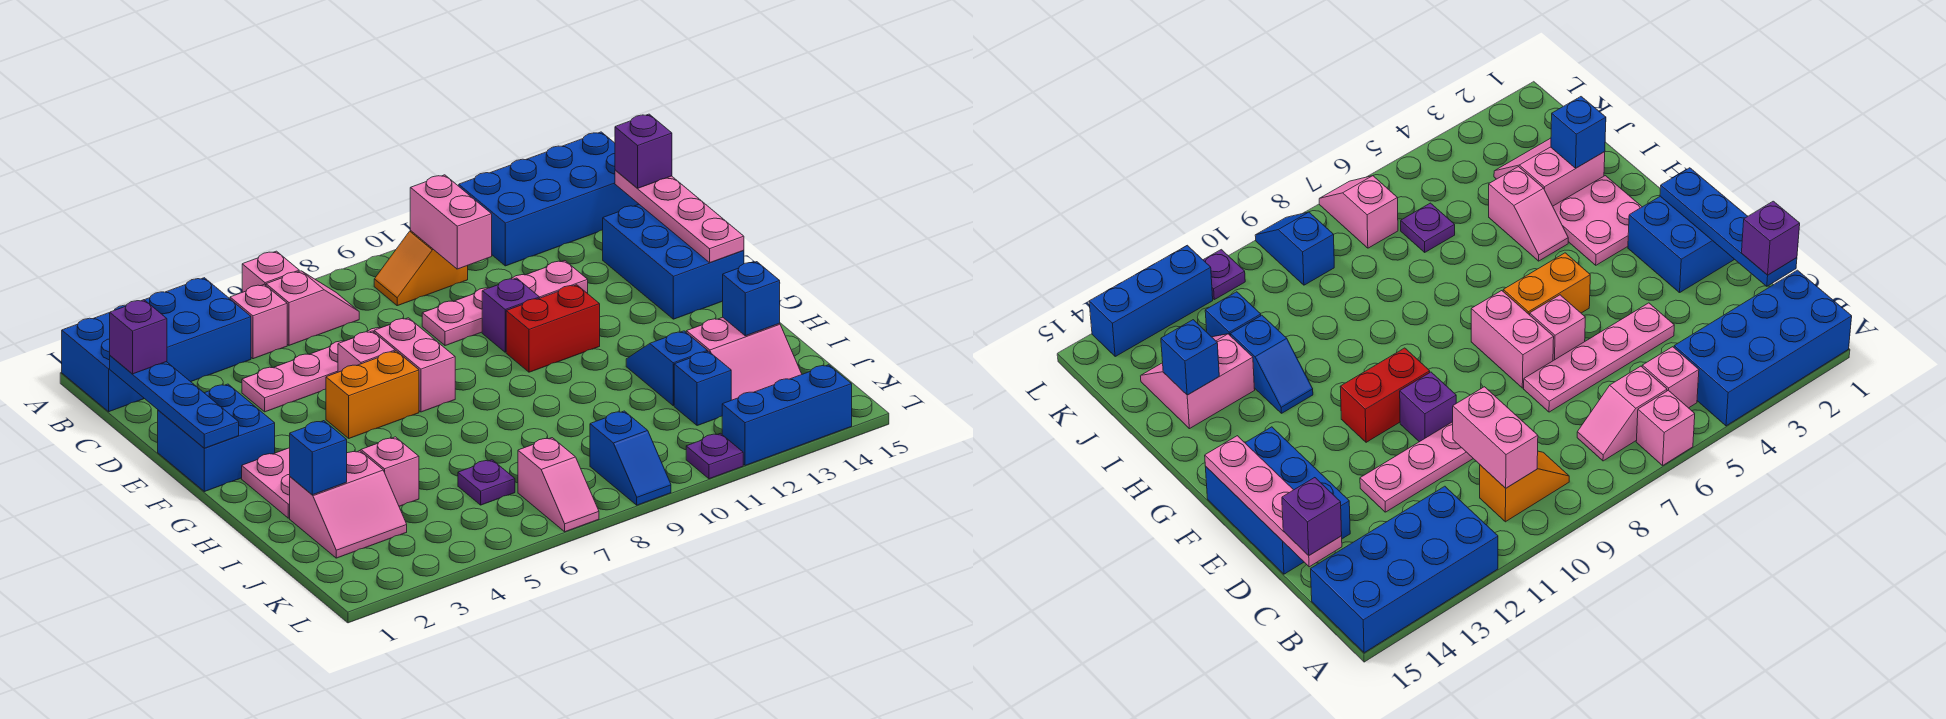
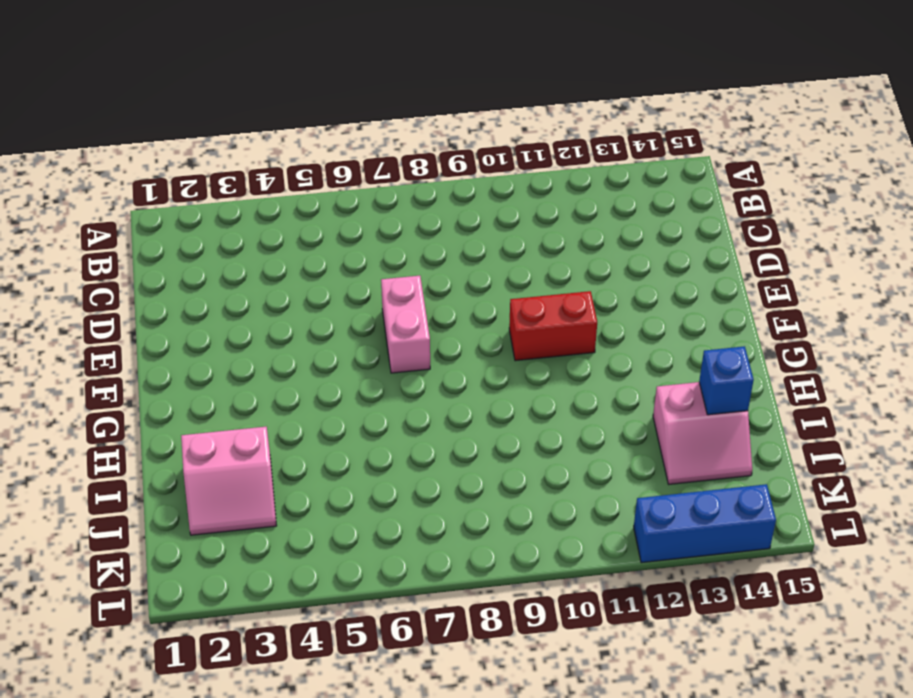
none -> blue brick A1:B4 level 1
none -> pink brick A6 level 1
none -> blue brick A12:B15 level 1
none -> pink brick B5 level 1

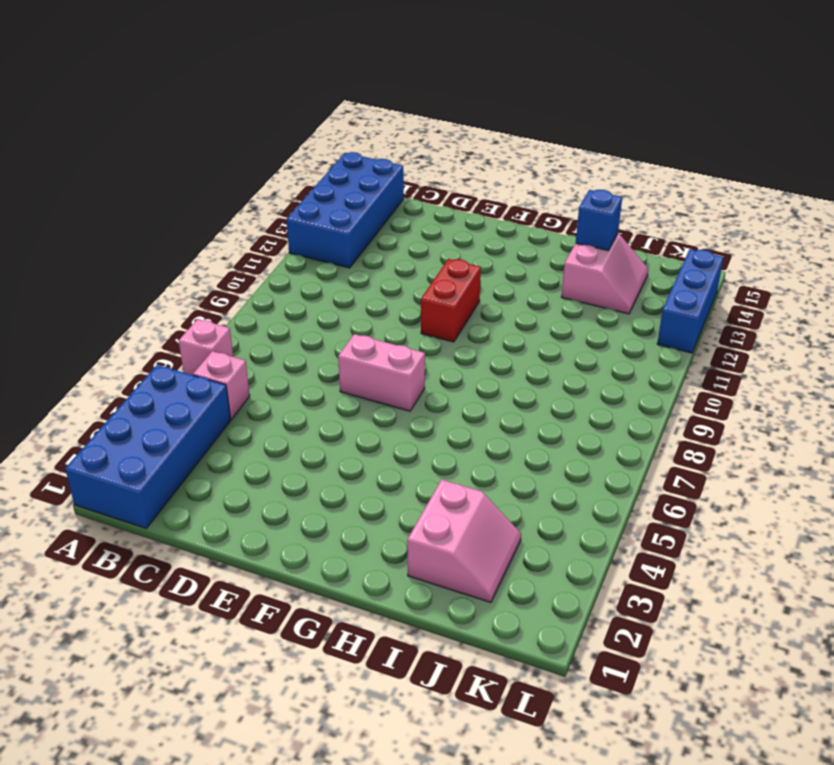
none -> pink slope B6:B7 level 1 top 6
none -> orange slope B9:B10 level 1 top 10
none -> pink plate D4:D7 level 1
none -> pink plate D9:D12 level 1

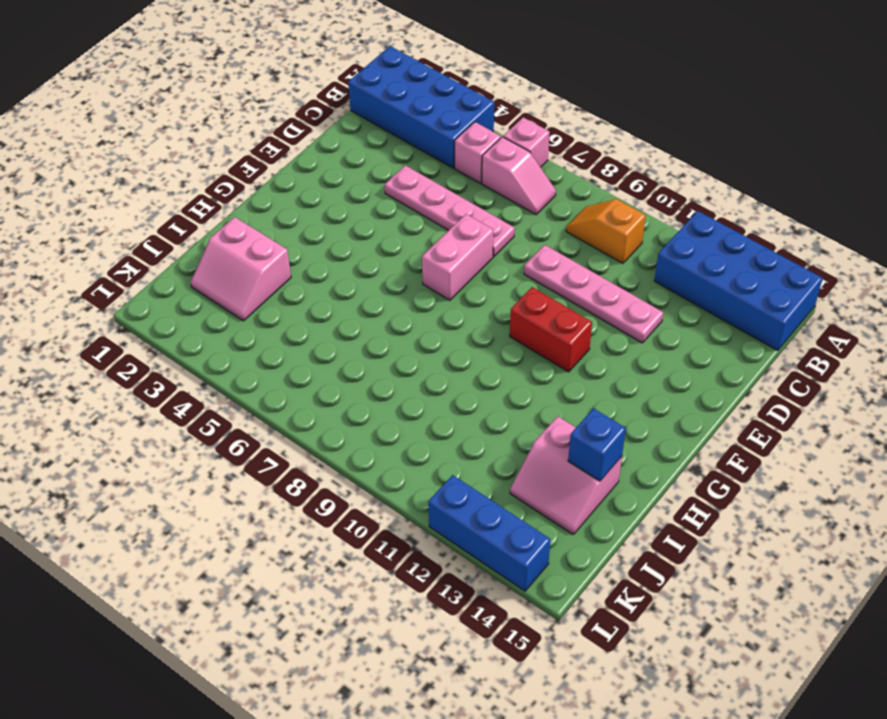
none -> blue brick D14:F15 level 1
none -> blue brick E1:F2 level 1
none -> pink brick E6 level 1
none -> purple brick E10 level 1

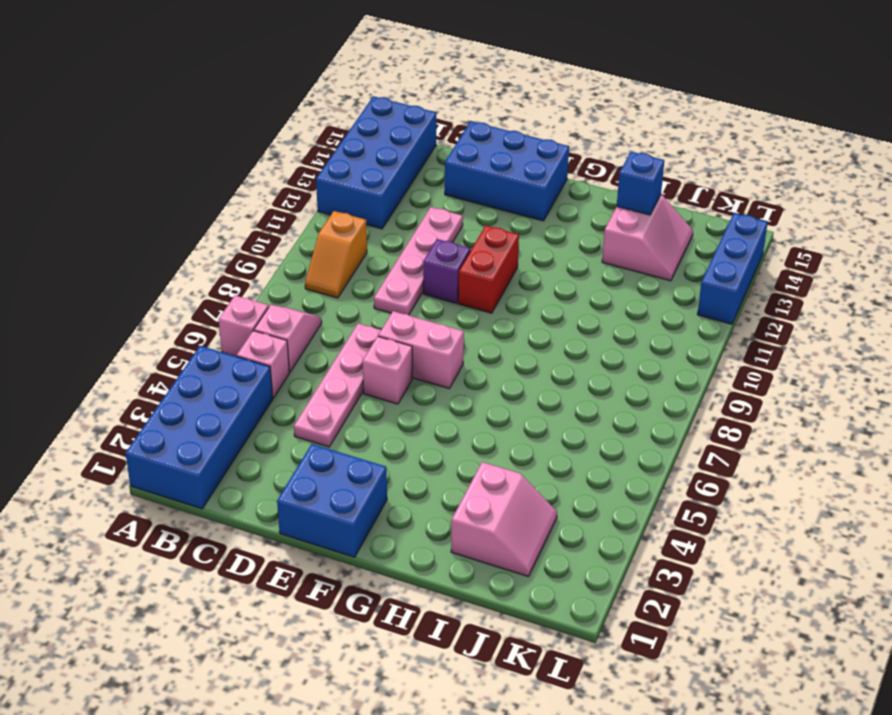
none -> orange brick F5:F6 level 1
none -> pink plate G2:H3 level 1
none -> pink slope H4:I4 level 1 top I
none -> blue slope H12:I12 level 1 top I

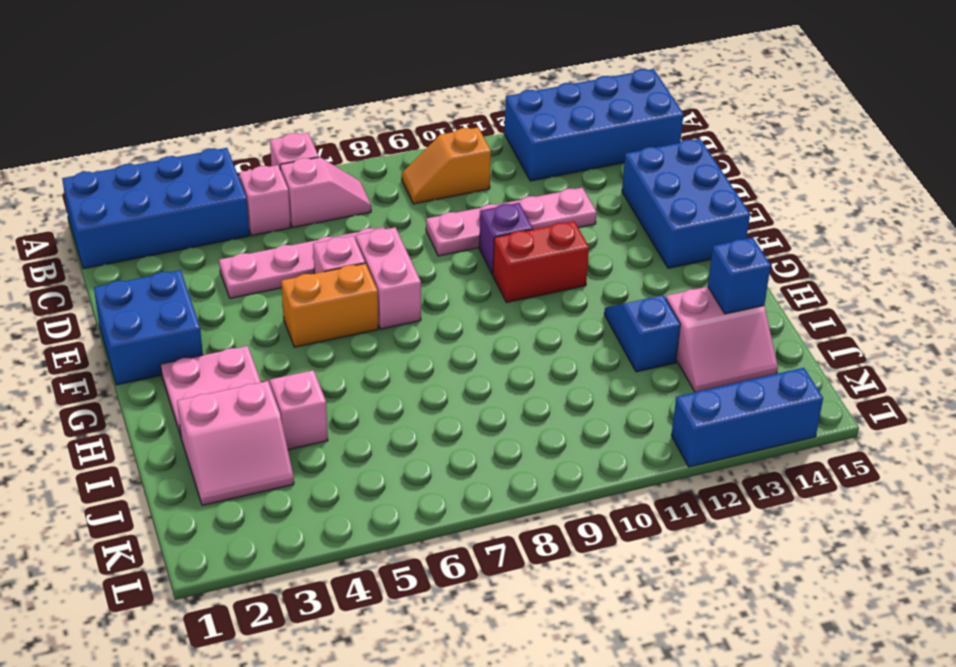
none -> purple plate J6 level 1
none -> blue brick J12 level 1
none -> pink slope K7:L7 level 1 top K
none -> blue slope K9:L9 level 1 top K

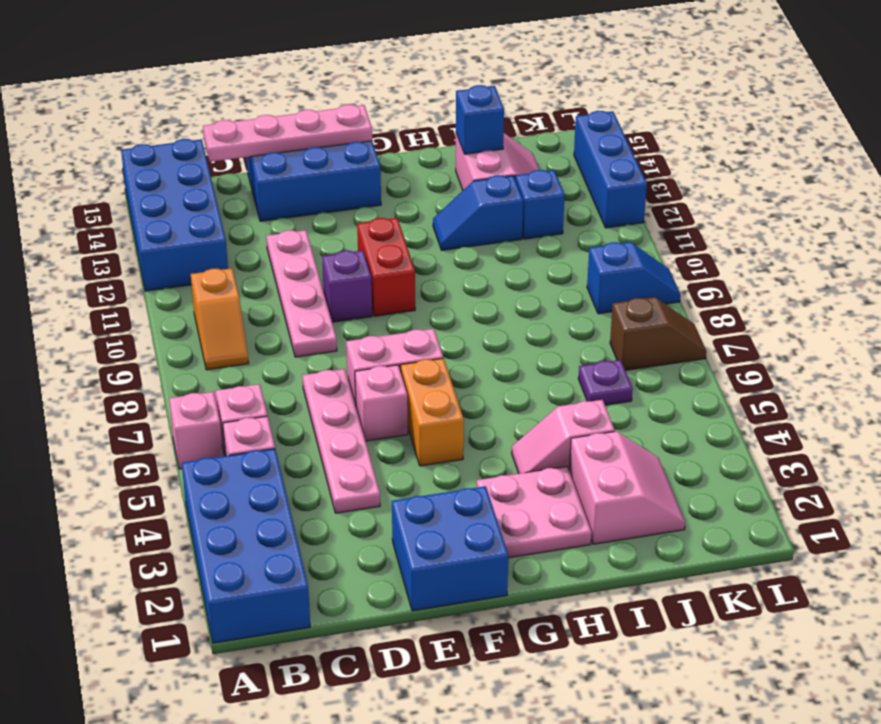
brown slope K7:L7 level 1 top K -> pink slope K7:L7 level 1 top K
none -> purple plate L11 level 1
none -> pink brick B10:C10 level 2
none -> blue plate C1:F1 level 2
none -> blue brick I2 level 2

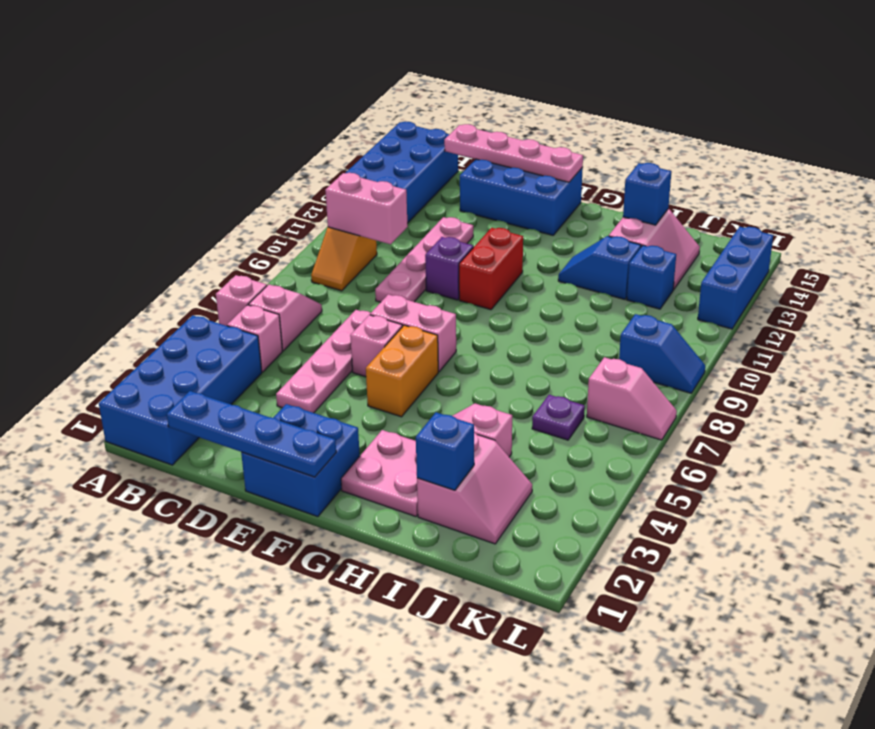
none -> purple plate L11 level 1
none -> purple brick C1 level 3
none -> purple brick C15 level 3

